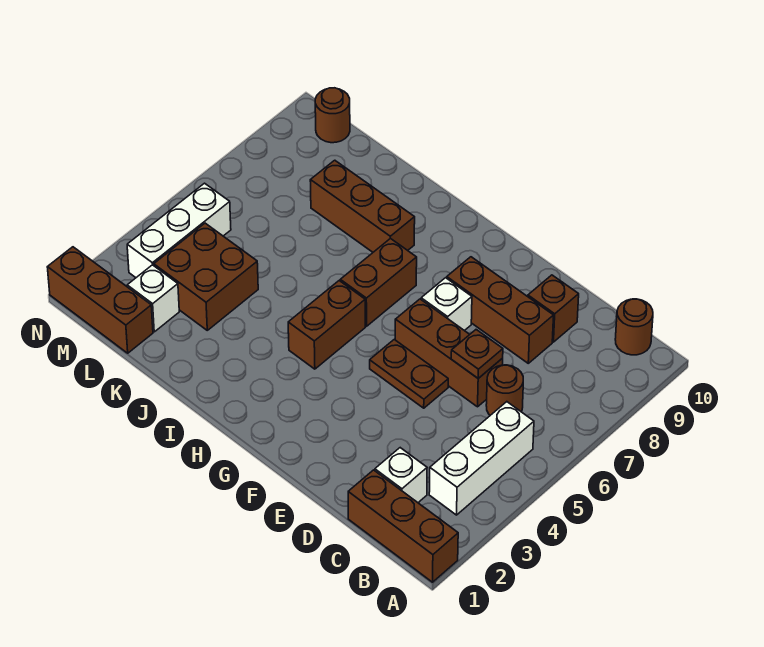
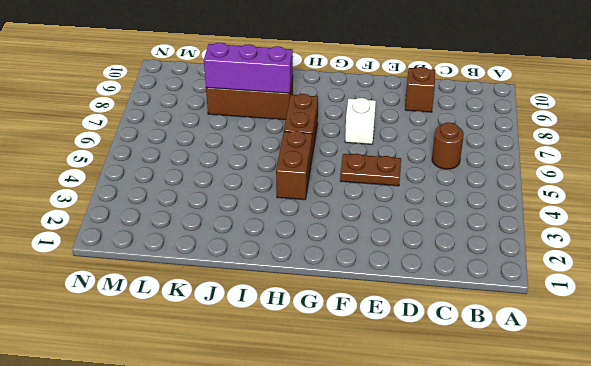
purple brick I8:K8 level 2 -> none
none -> brown brick A1:C1 level 1
none -> white brick B3:B5 level 1
none -> brown round brick B10 level 1

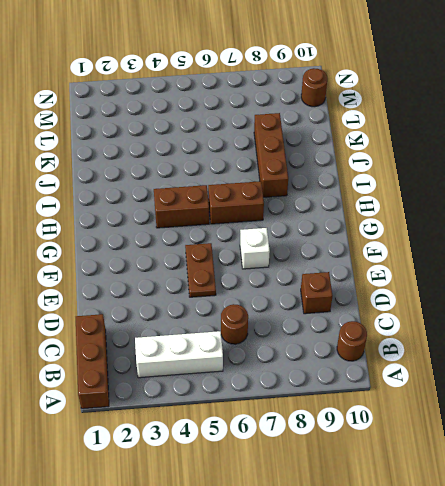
none -> white brick C2 level 1
none -> brown brick D6:F6 level 1
none -> brown brick D8:F8 level 1

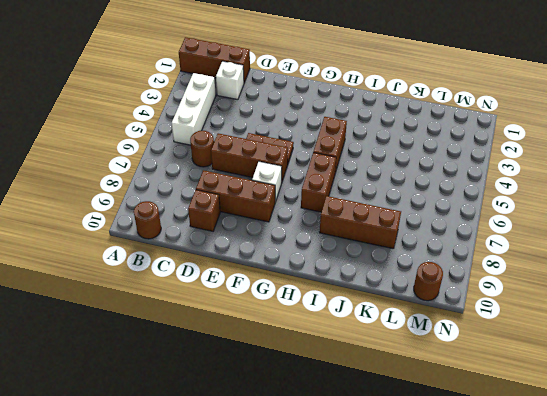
none -> brown brick K3:L4 level 1
none -> brown brick L1:N1 level 1
none -> white brick L2 level 1

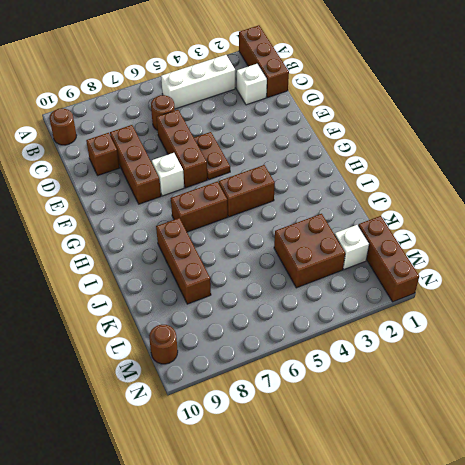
none -> white brick M3:M5 level 1
none -> brown plate D6 level 2

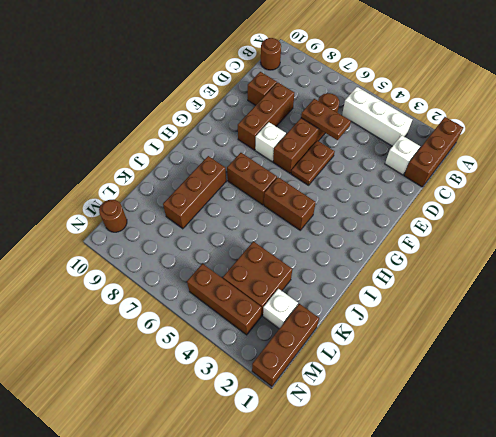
brown plate D5:D6 level 2 -> brown plate D6 level 2
brown brick M3:M5 level 1 -> white brick M3:M5 level 1

